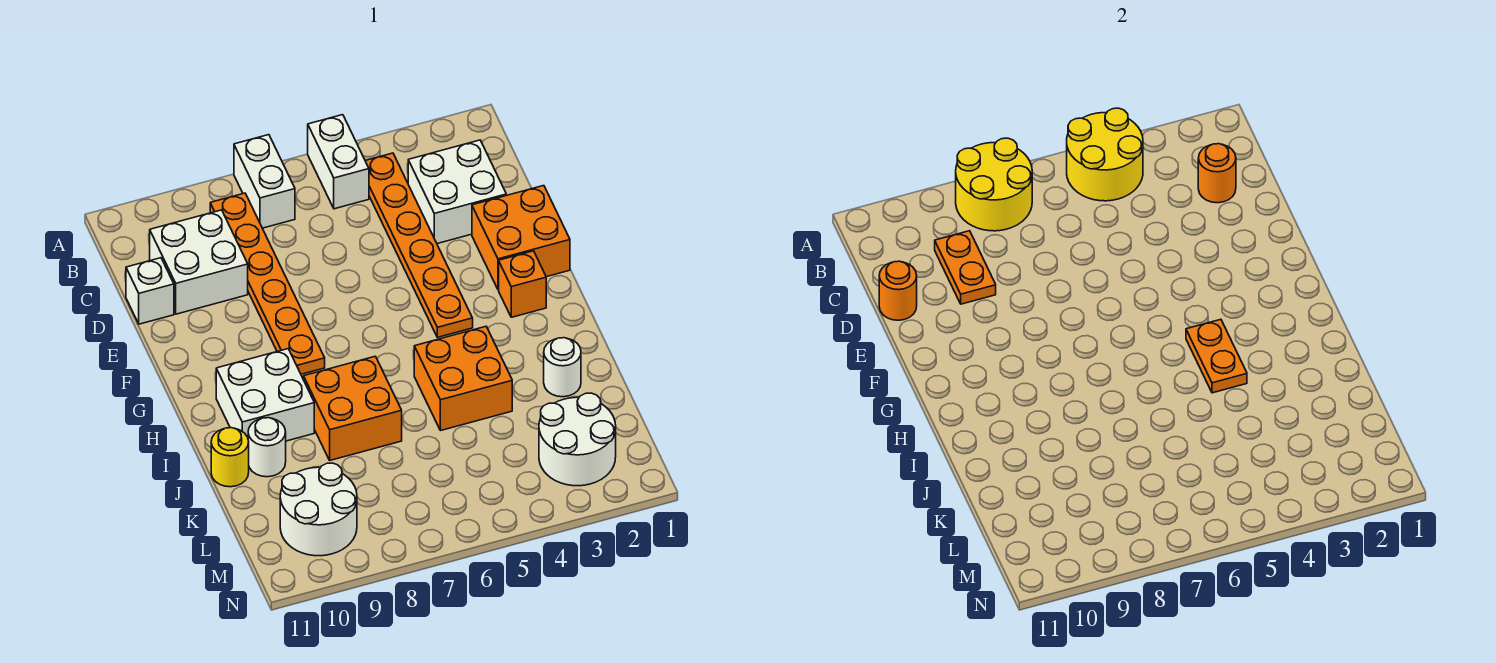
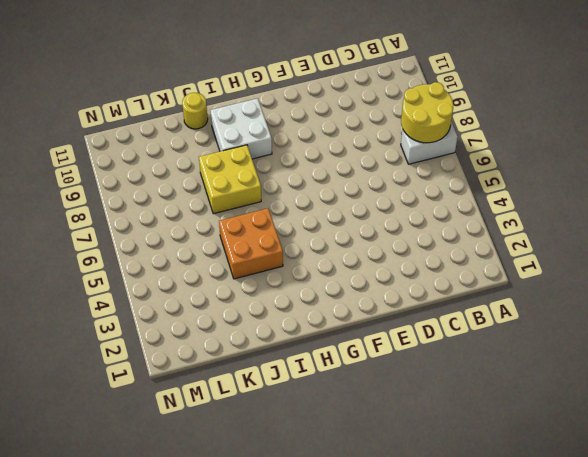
yellow brick I7:J8 level 1 -> orange brick I7:J8 level 1
none -> white brick A5:B5 level 1
none -> orange plate B4:G4 level 1
none -> orange plate B8:G8 level 1

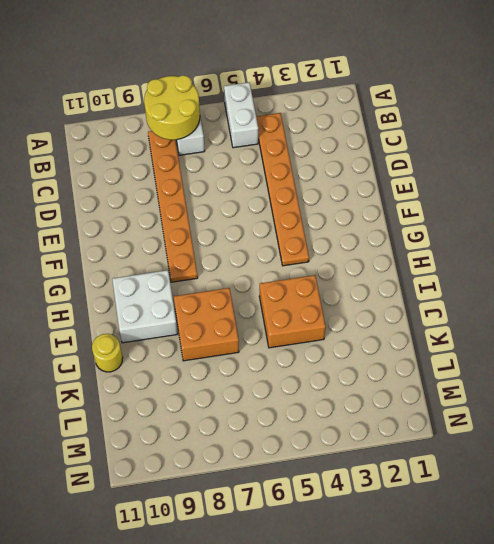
none -> white brick C2:D3 level 1
none -> white brick C9:D10 level 1
none -> white brick D11 level 1

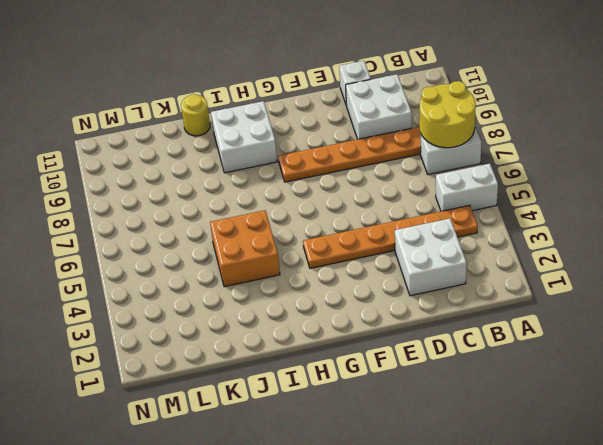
none -> orange brick E1:F2 level 1
none -> orange brick G2 level 1
none -> orange brick I7:J8 level 1

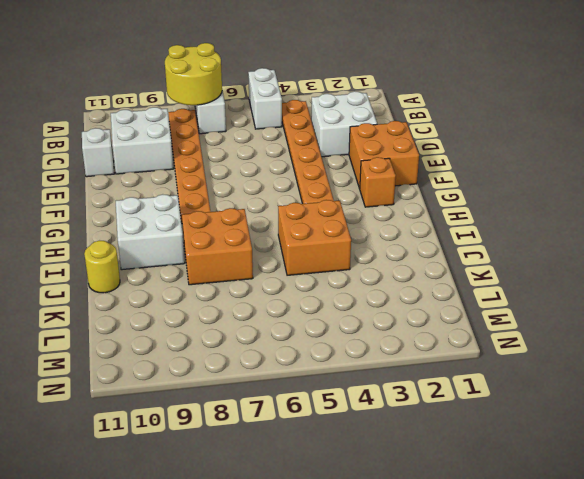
none -> white round brick J2 level 1
none -> white round brick J10 level 1
none -> white round brick L2:M3 level 1

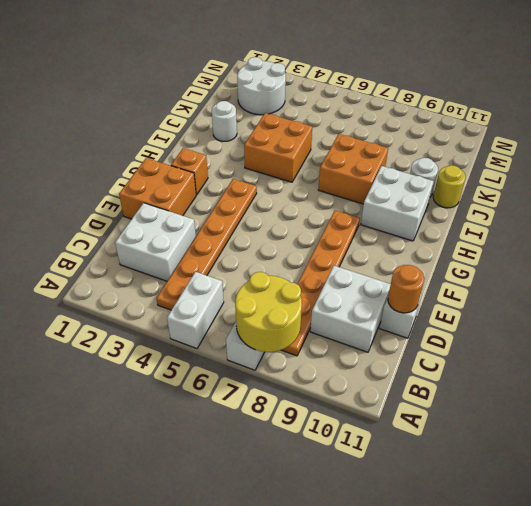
none -> white round brick L9:M10 level 1
none -> yellow round brick A4:B5 level 2
none -> orange round brick C2 level 2

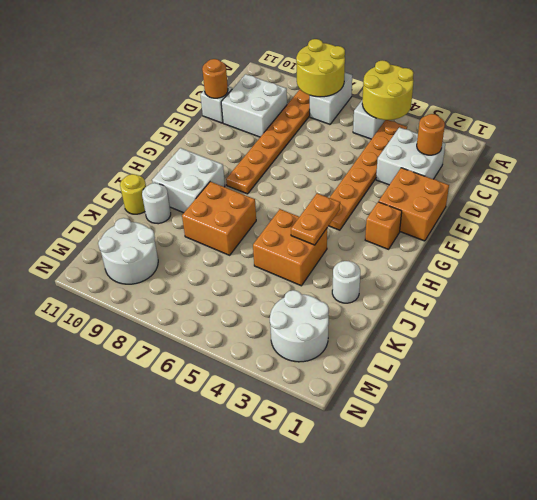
none -> orange plate C9:D9 level 2

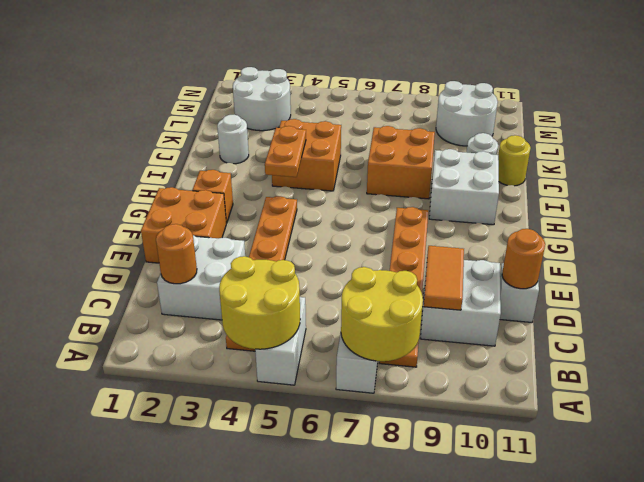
orange tile C9:D9 level 2 -> orange plate C9:D9 level 2

